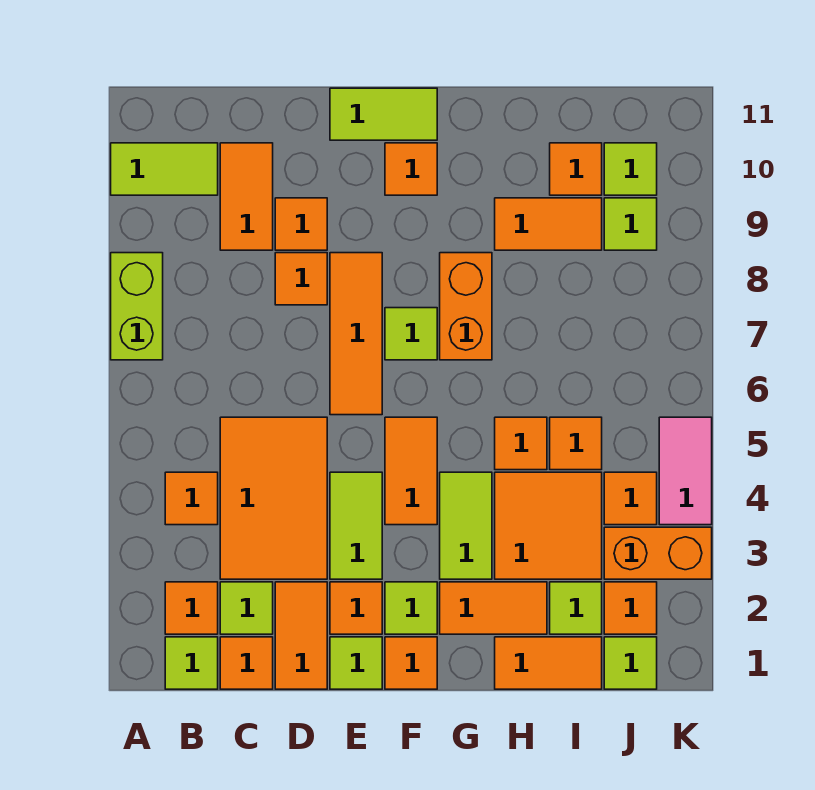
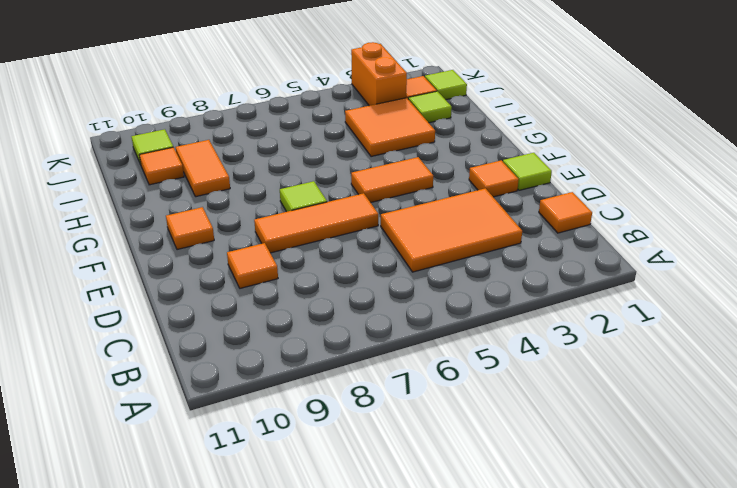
none -> lime brick A7:A8 level 1
none -> lime tile A10:B10 level 1
none -> lime tile B1 level 1
none -> orange tile B2 level 1

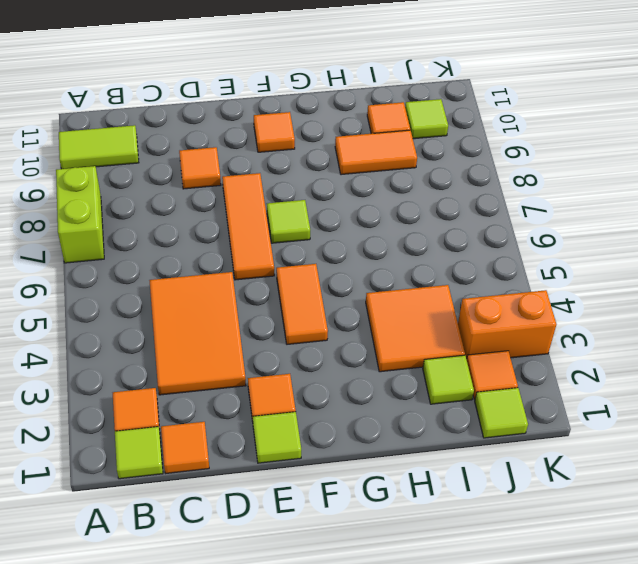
none -> orange tile B4 level 1
none -> lime tile C2 level 1
none -> orange tile C9:C10 level 1
none -> orange tile D1:D2 level 1

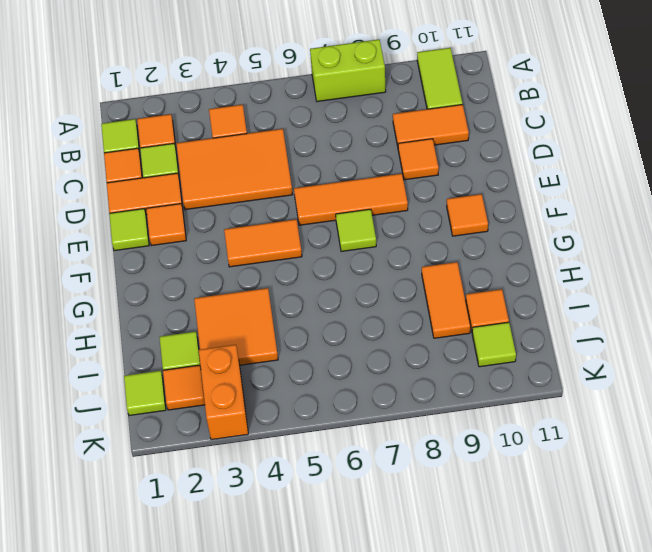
none -> orange tile D8 level 1
none -> lime tile E3:E4 level 1
none -> lime tile E11:F11 level 1
none -> orange tile F1 level 1

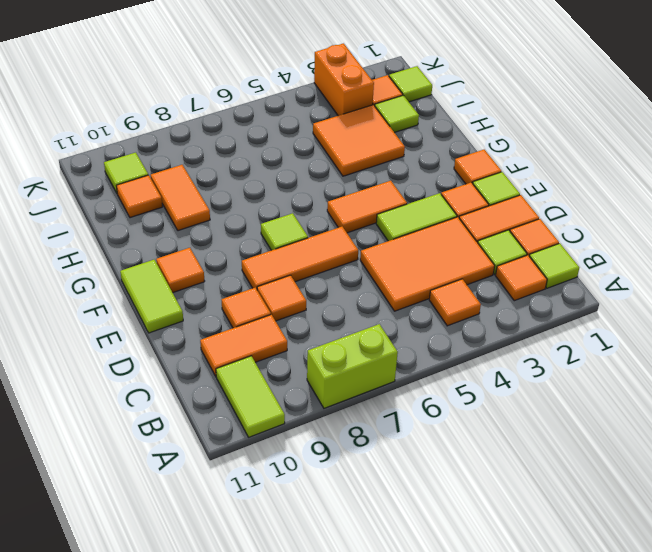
none -> lime tile F2 level 1
none -> orange tile G2:H2 level 1
none -> lime tile G3:G4 level 1
none -> orange brick G7:G8 level 1

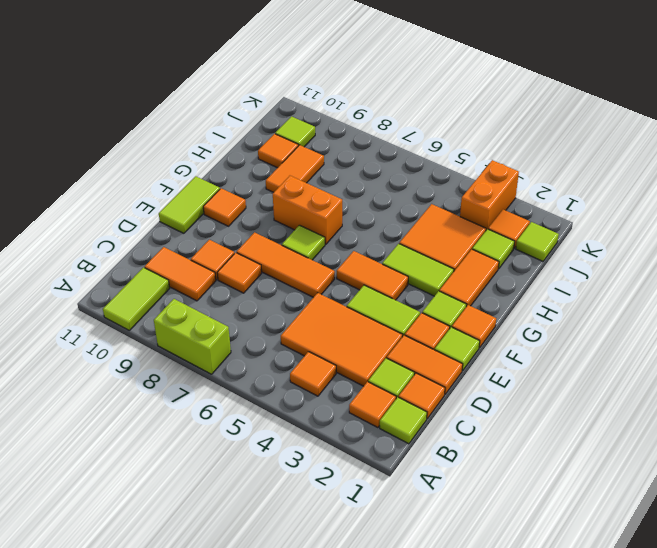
none -> orange tile H1:I1 level 1
none -> orange tile H5 level 1
none -> orange tile I5 level 1
none -> orange tile J4 level 1

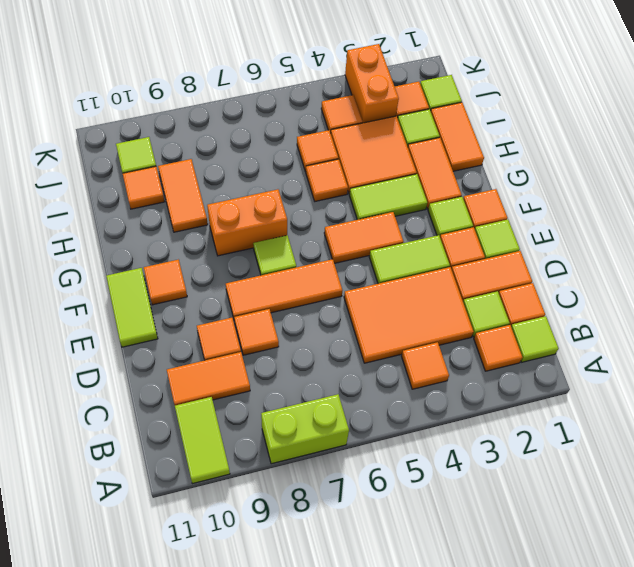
none -> lime tile J9 level 1
none -> pink tile K4:K5 level 1

